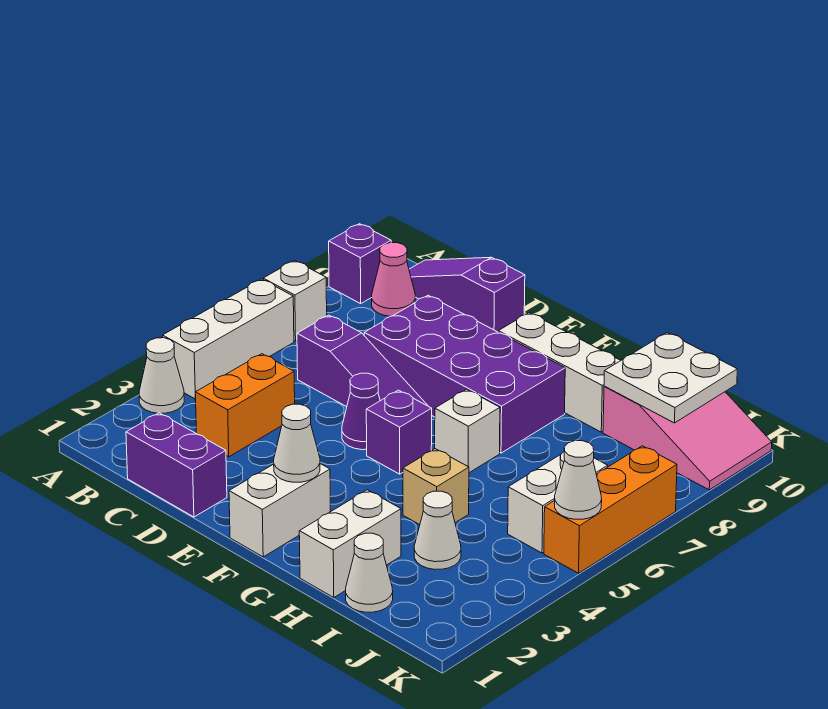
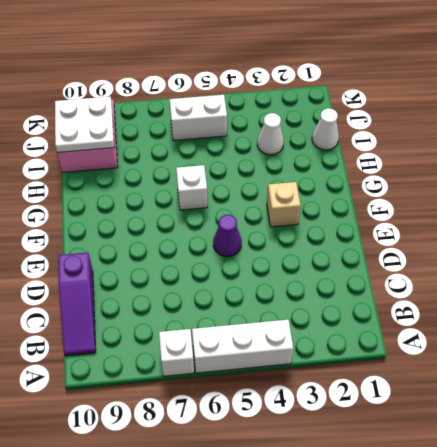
tan brick F3 level 1 -> tan brick H4 level 1
none -> white cone A3 level 1
none -> purple brick A9 level 1
none -> pink cone B9 level 1

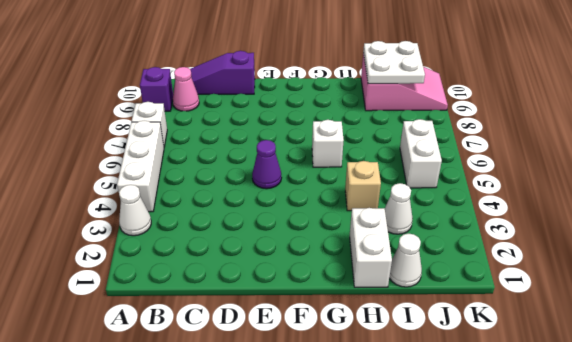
none -> purple brick C1:D1 level 1
none -> orange brick C3:C4 level 1
none -> purple slope C6:E6 level 1 top C

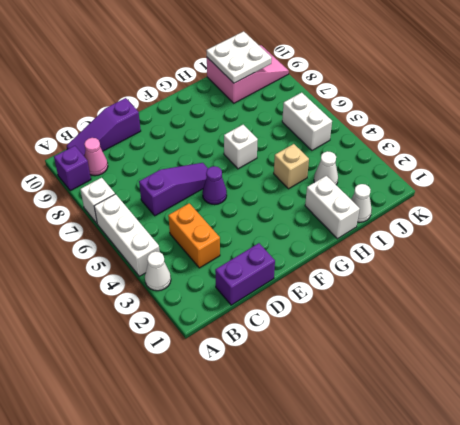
none -> purple brick D7:G8 level 1
none -> white brick F1:F2 level 1
none -> purple brick F5 level 1

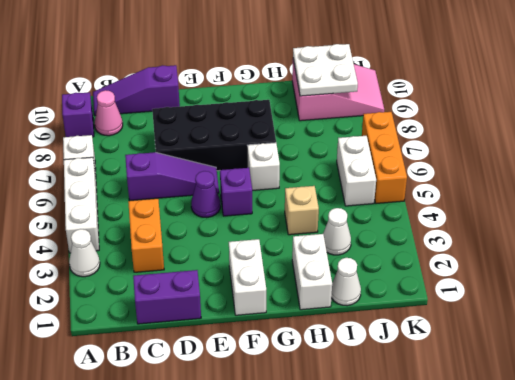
black brick D7:G8 level 1 -> purple brick D7:G8 level 1
none -> white brick F9:H9 level 1
none -> white cone F2 level 2
none -> white cone K5 level 2

